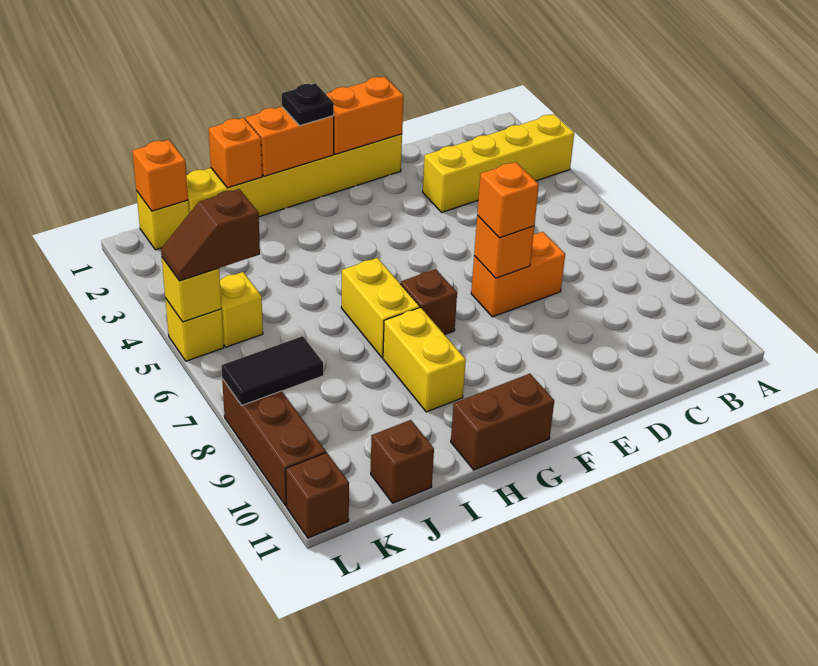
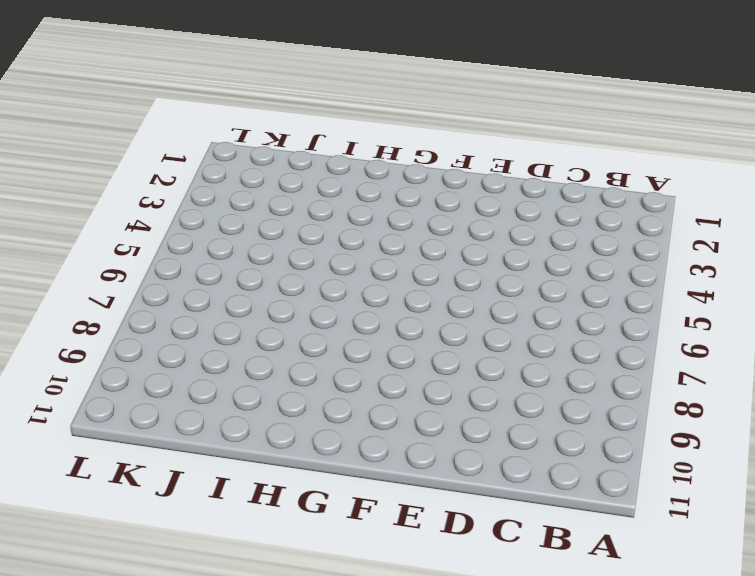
none -> yellow brick A3:D3 level 1
none -> orange brick D7:E7 level 1
none -> yellow brick E1:J1 level 1

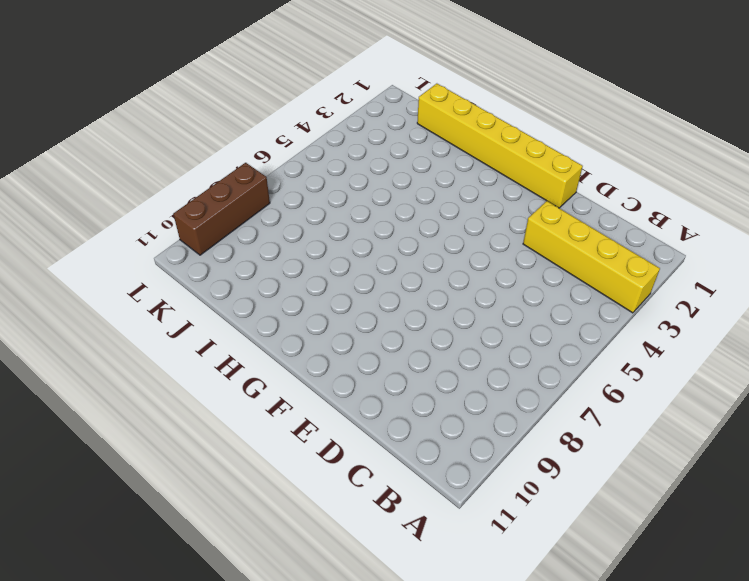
none -> orange brick D7:E7 level 1
none -> brown brick G7 level 1
none -> brown brick G11:H11 level 1

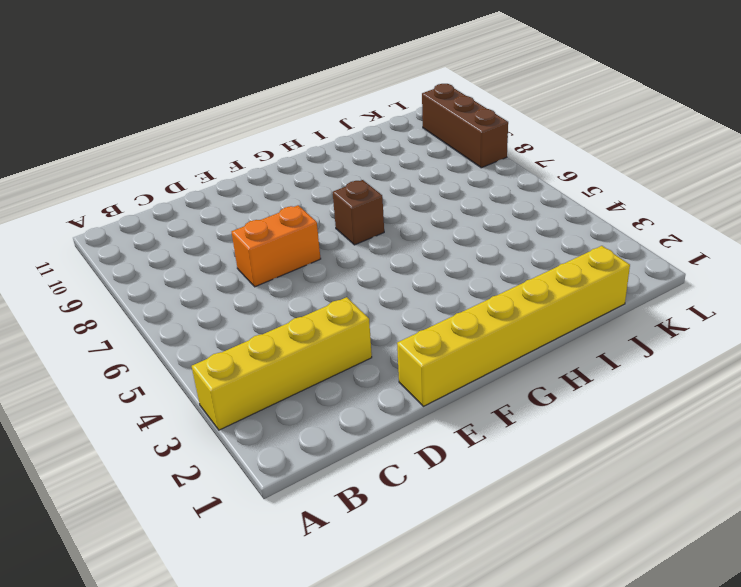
none -> brown brick G11:H11 level 1
none -> yellow brick H6:H7 level 1
none -> yellow brick H8:H9 level 1

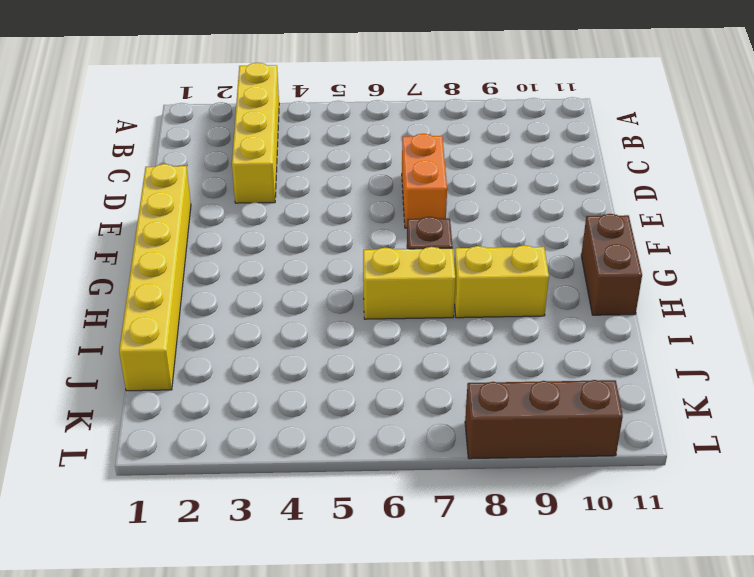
none -> brown brick J11 level 1
none -> yellow brick K1 level 1
none -> yellow brick K5 level 1

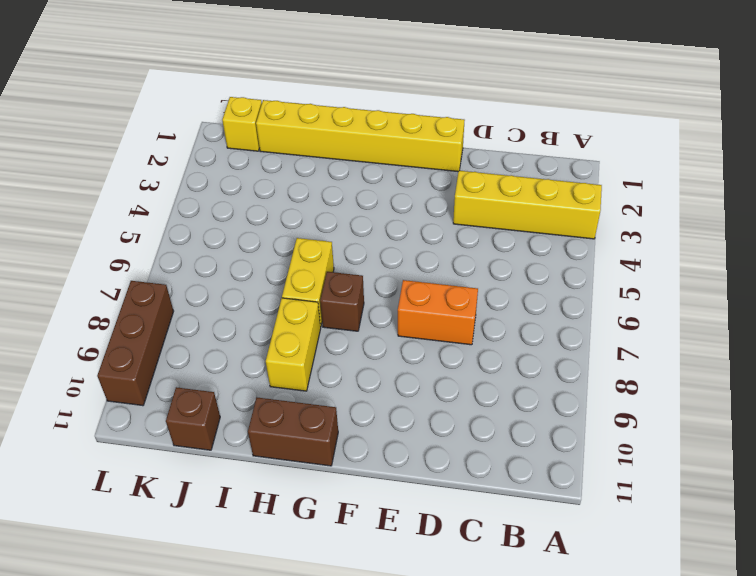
none -> yellow brick K5 level 1
none -> yellow brick L5 level 1
none -> brown brick L11 level 1

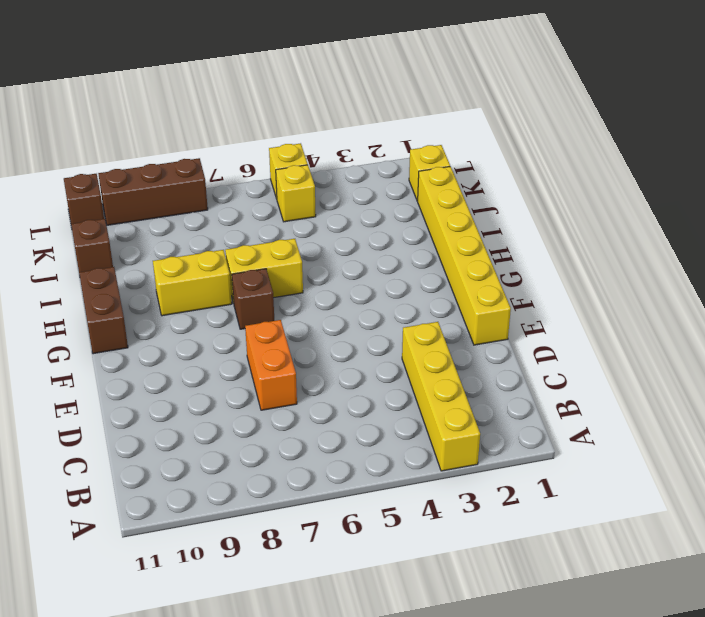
none -> orange brick E1:F1 level 2
none -> orange brick E7 level 2
none -> orange brick G1:H1 level 2

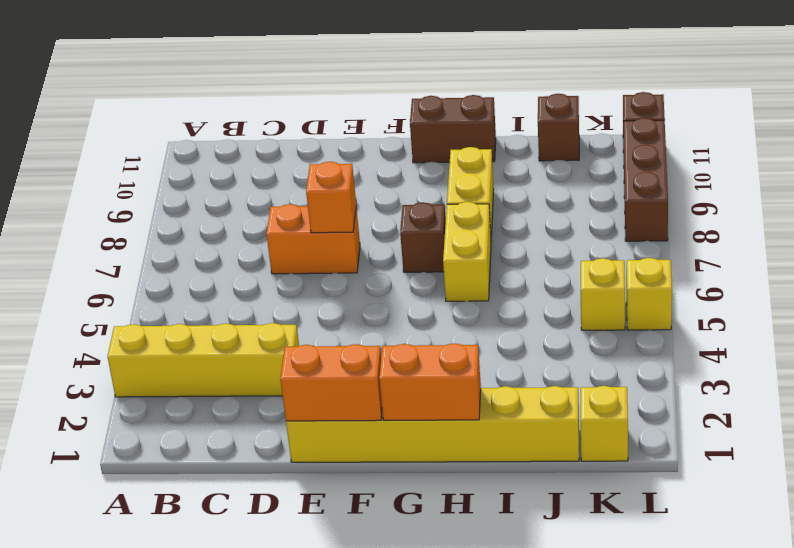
none -> orange brick I1 level 2
none -> orange brick K1 level 2
none -> black tile K8:L8 level 2

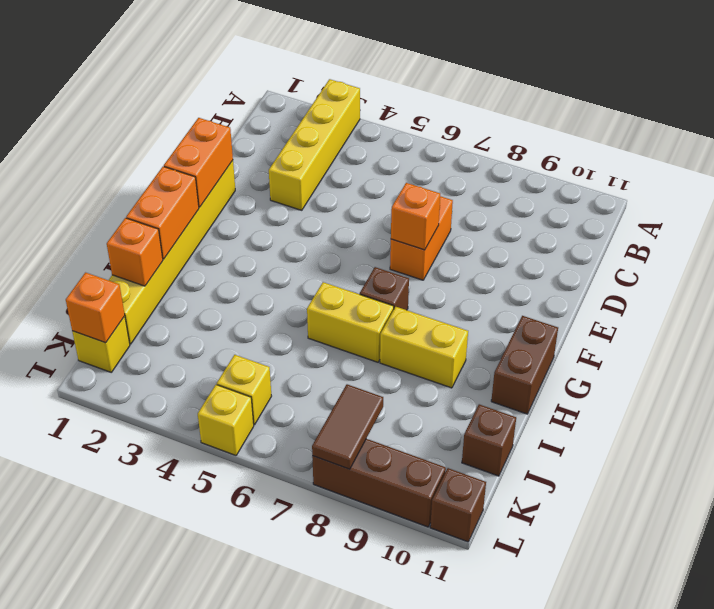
brown tile K8:L8 level 2 -> black tile K8:L8 level 2
none -> yellow brick L5 level 2
none -> orange brick E7 level 3
none -> black plate G1 level 3

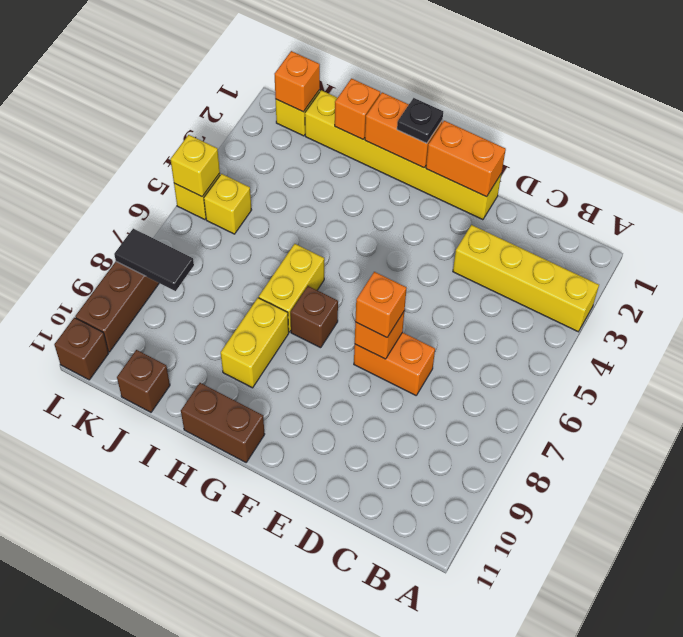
none -> brown slope K5:L5 level 3 top K

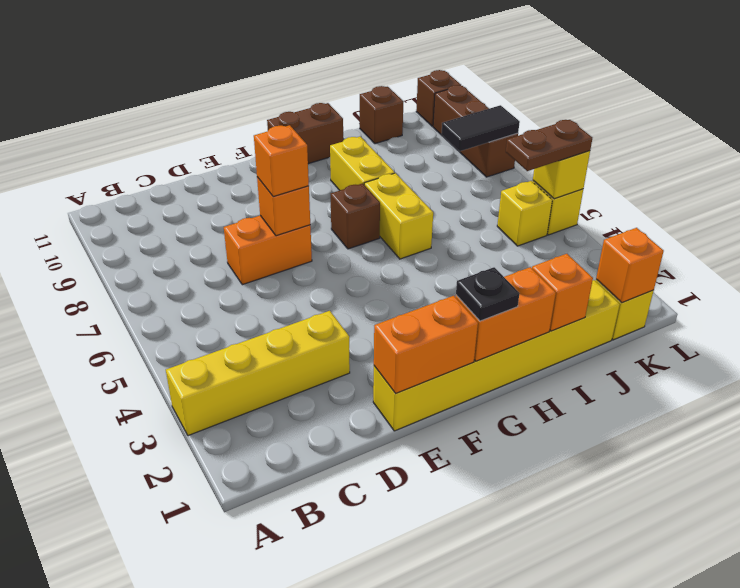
brown plate K5:L5 level 3 -> brown slope K5:L5 level 3 top K

